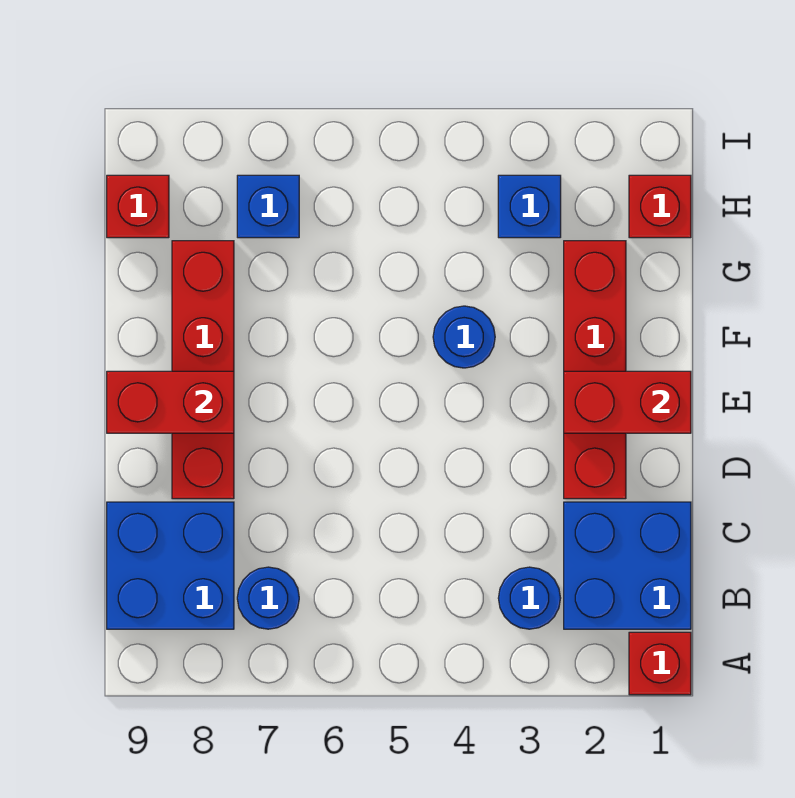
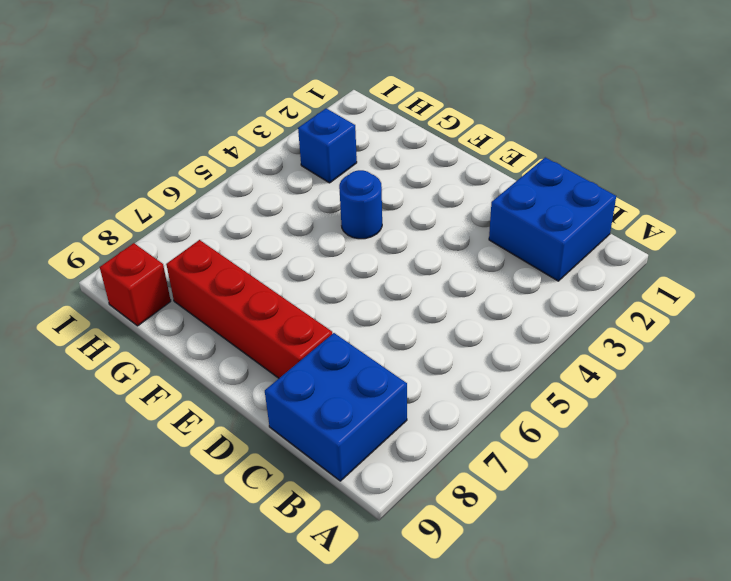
none -> red brick A1 level 1
none -> blue round brick B3 level 1
none -> blue round brick B7 level 1

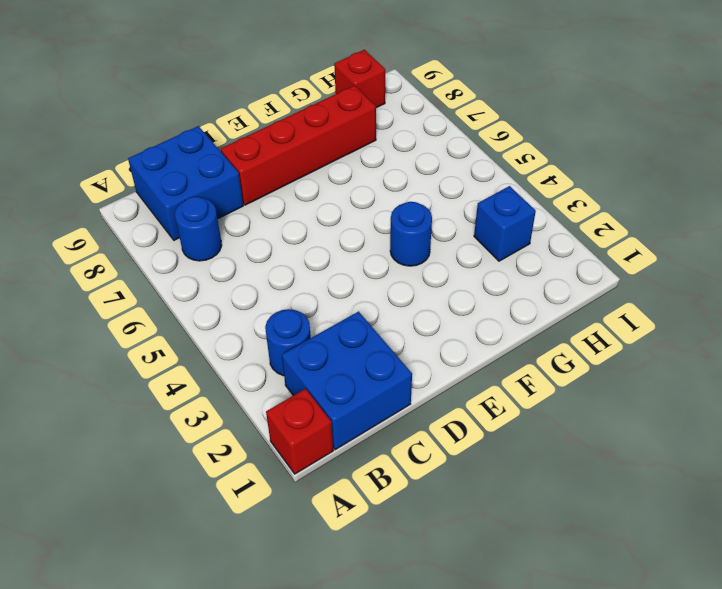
none -> red brick D2:G2 level 1
none -> red brick H1 level 1
none -> blue brick H7 level 1

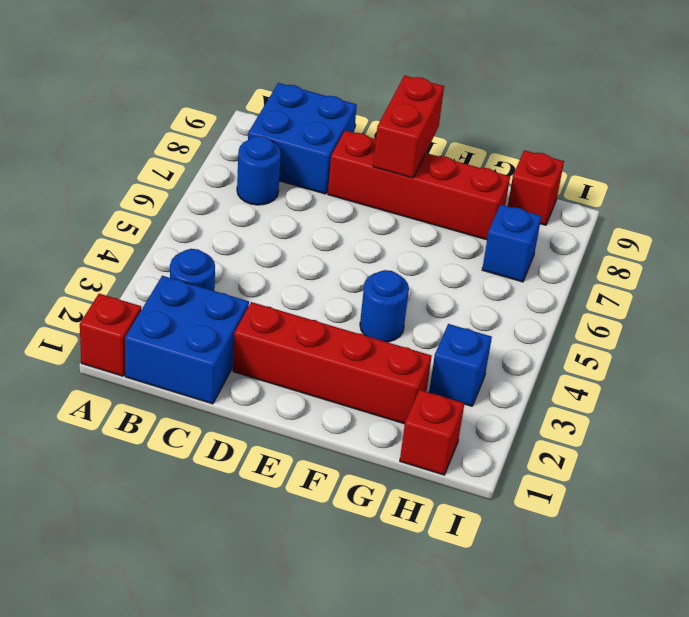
none -> red brick E1:E2 level 2

